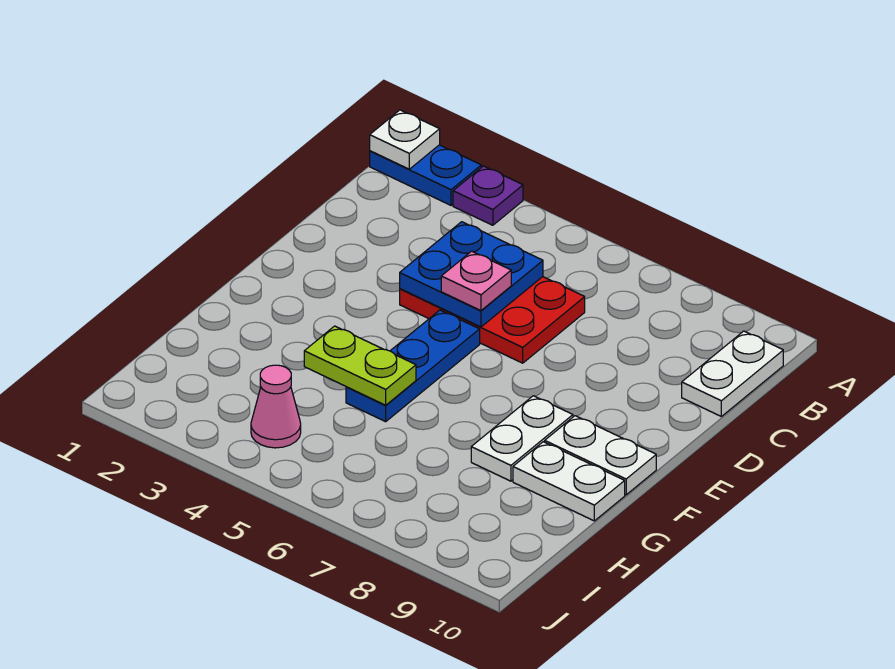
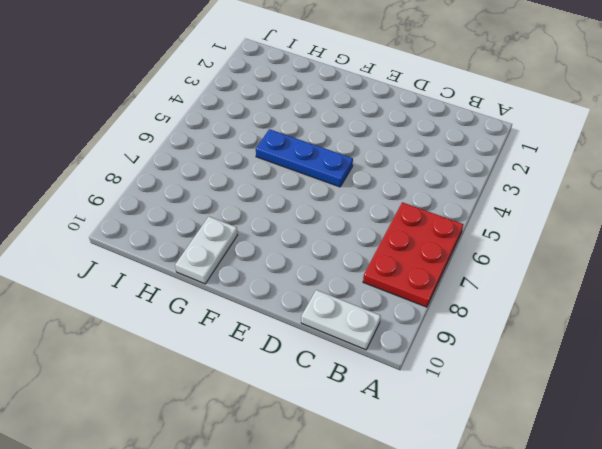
red plate A6:B8 level 1 -> red plate C4:D6 level 1
none -> blue plate A1:A2 level 1
none -> purple plate A3 level 1
none -> white plate F8:G8 level 1

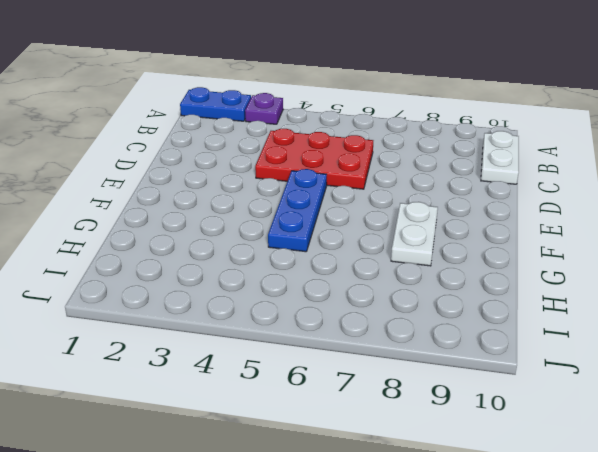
none -> white plate F9:F10 level 1
none -> white plate G9:G10 level 1
none -> pink cone I4 level 1

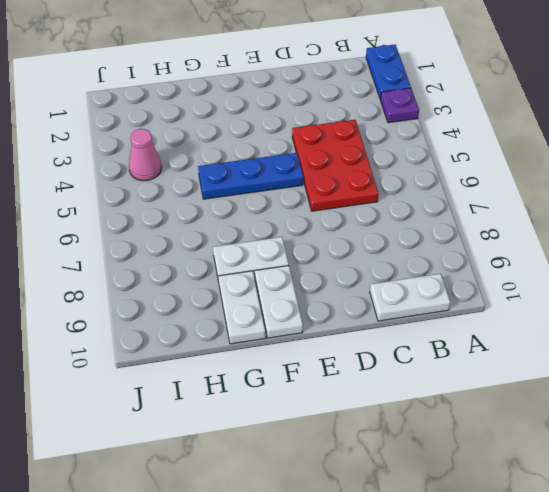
none -> white plate A1 level 2
none -> blue plate C4:D5 level 2
none -> lime plate G4:G5 level 2

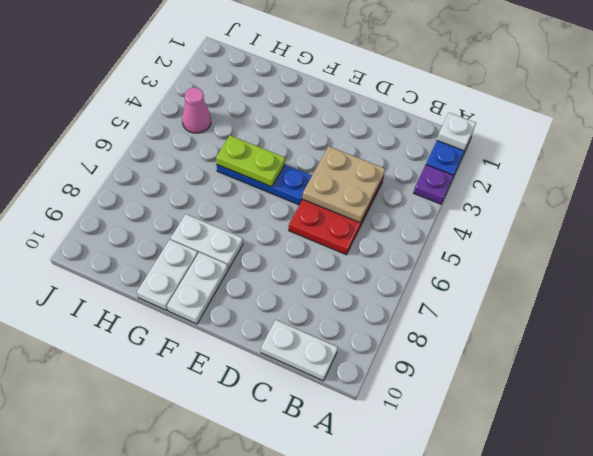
tan plate C4:D5 level 2 -> blue plate C4:D5 level 2
lime plate F5:G5 level 2 -> lime plate G4:G5 level 2
none -> pink plate D5 level 3

